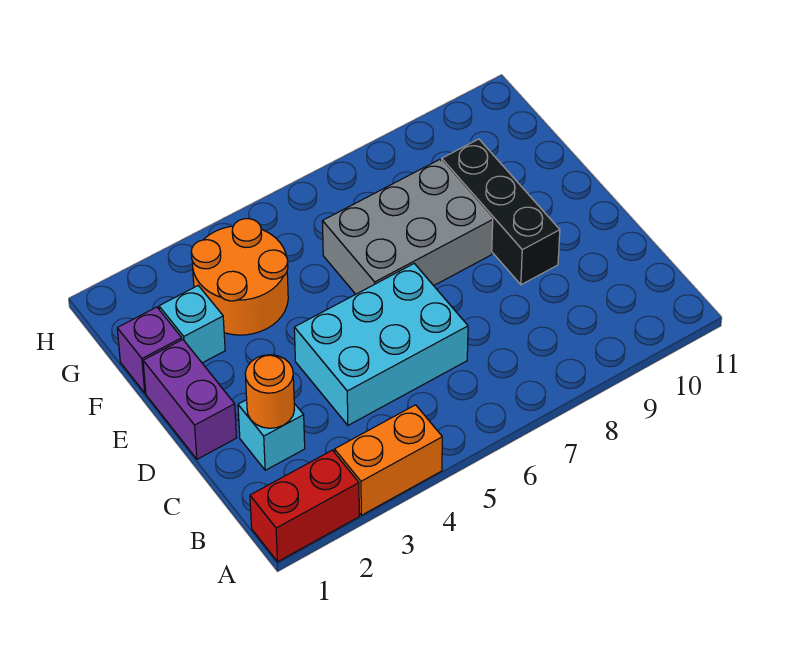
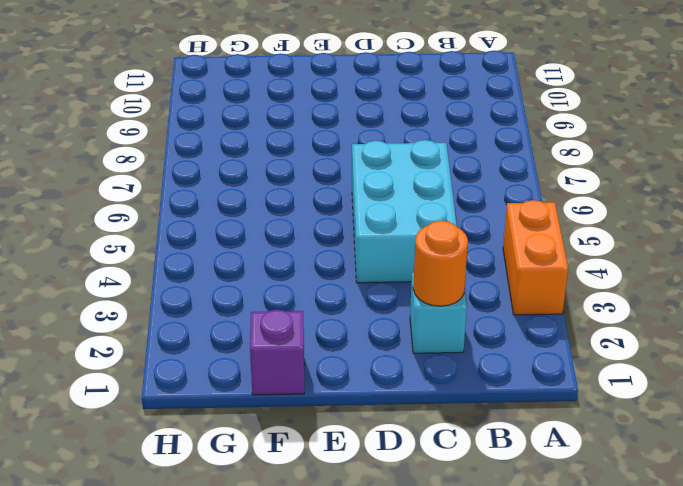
none -> red brick A1:A2 level 1
none -> purple brick D1:E1 level 1

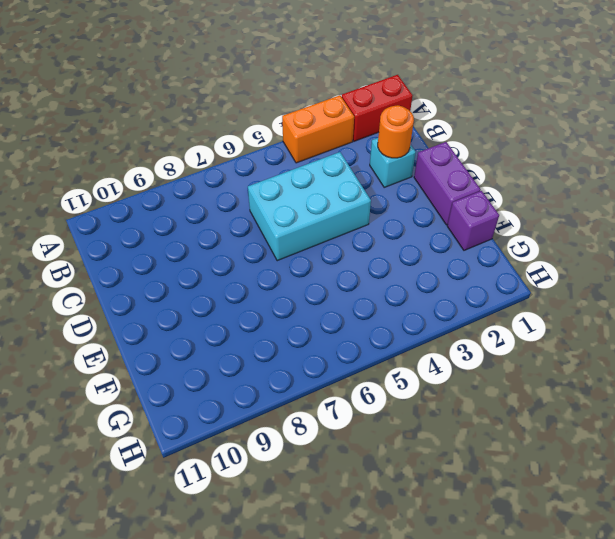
none -> black brick D9:F9 level 1
none -> grey brick E6:F8 level 1

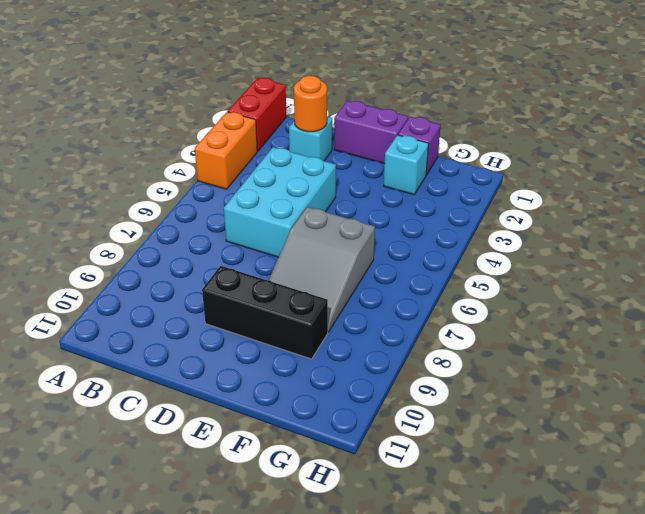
grey slope E6:F8 level 1 top 6 -> grey brick E6:F8 level 1
none -> orange round brick F3:G4 level 1

